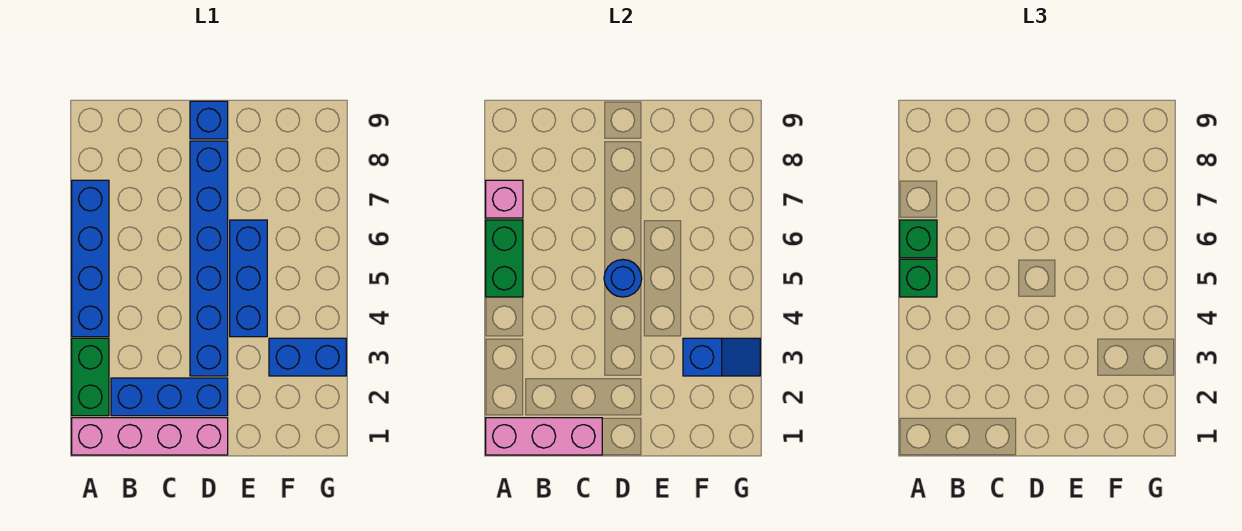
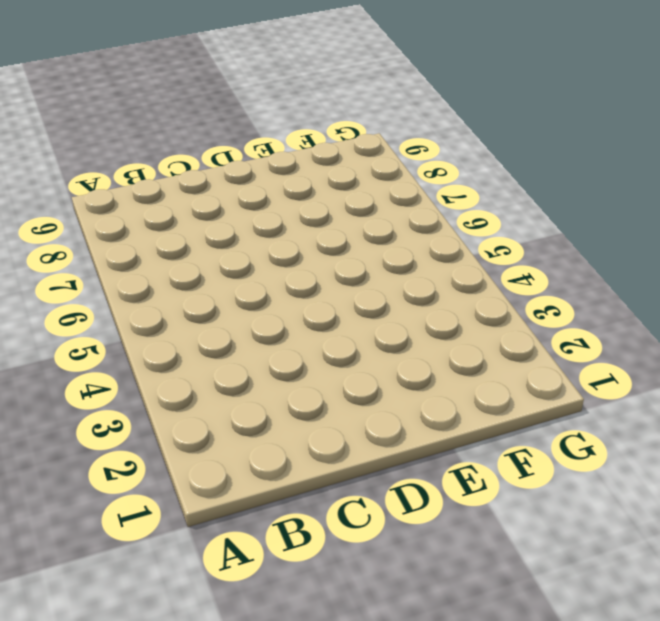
none -> pink brick A1:D1 level 1
none -> green brick A2:A3 level 1
none -> blue brick A4:A7 level 1

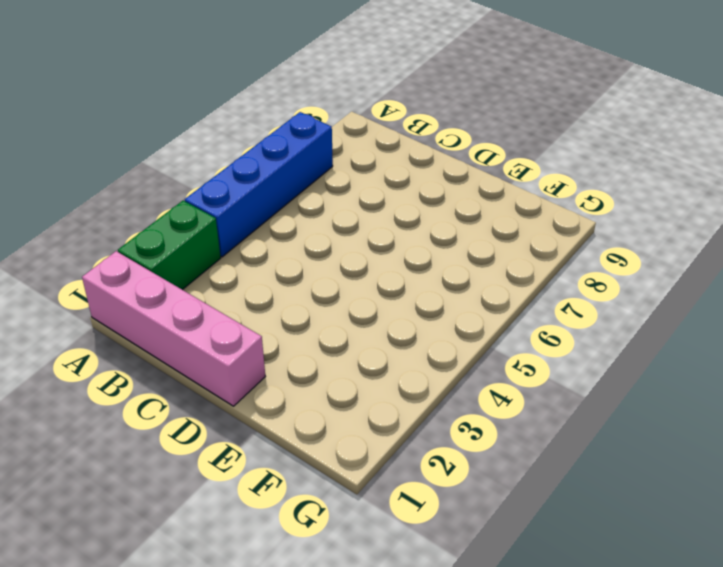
none -> blue brick B2:D2 level 1
none -> blue brick D3:D8 level 1
none -> blue brick D9 level 1

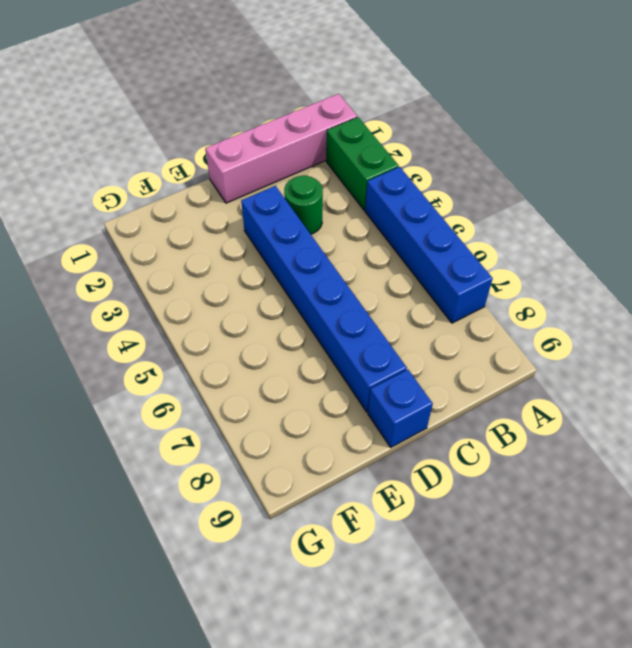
green round brick C3 level 1 -> none
none -> blue brick B2:D2 level 1
none -> blue brick E4:E6 level 1
none -> blue brick F3:G3 level 1

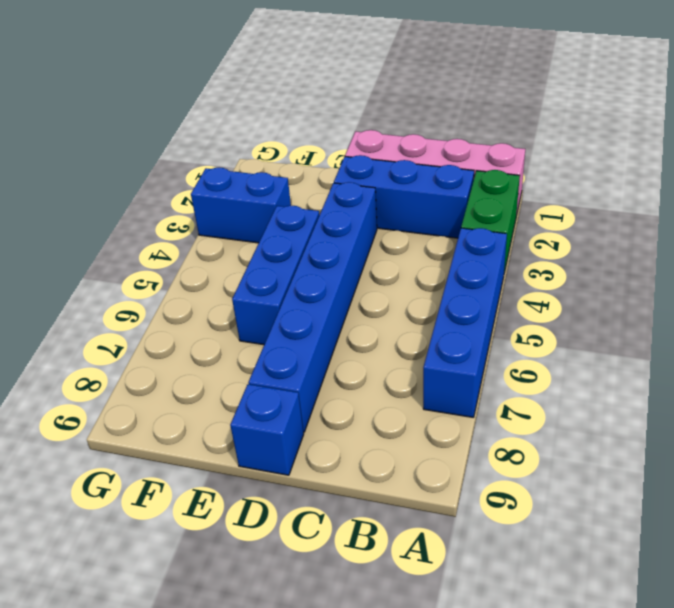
none -> pink brick A1:C1 level 2
none -> green brick A5:A6 level 2
none -> pink brick A7 level 2

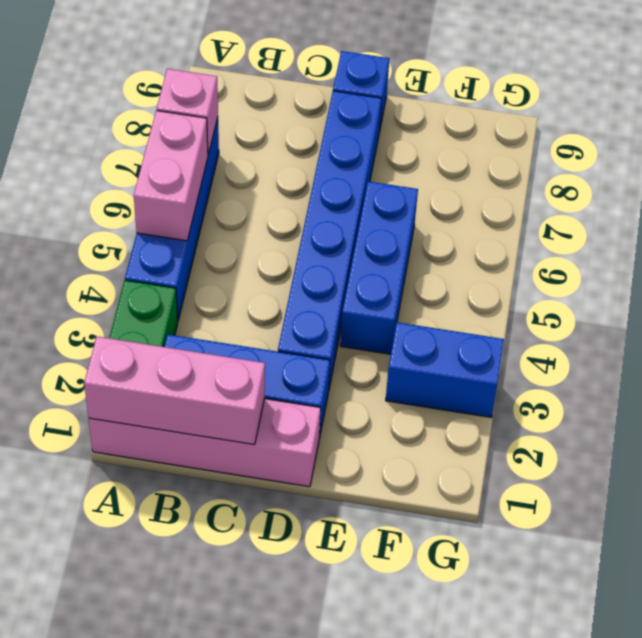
pink brick A5:A6 level 2 -> green brick A5:A6 level 2
none -> blue round brick D5 level 2
none -> blue slope F3:G3 level 2 top F
none -> green brick A5 level 3

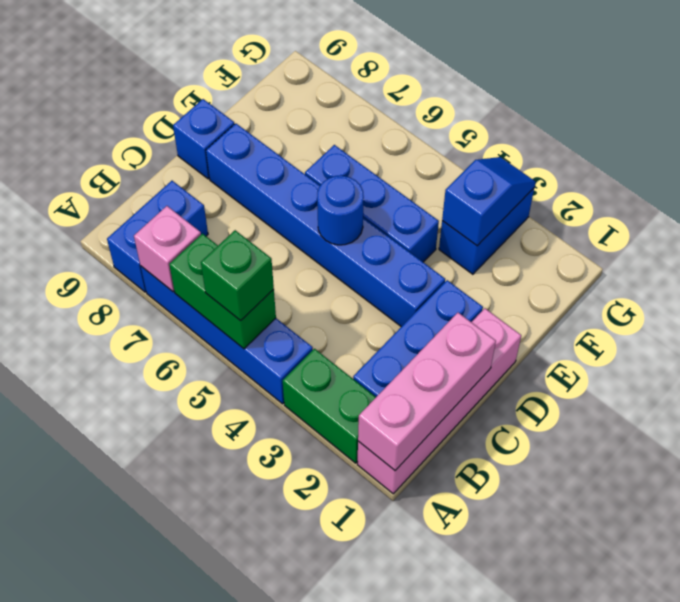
blue brick A8:B8 level 1 -> none
none -> green brick A6 level 3

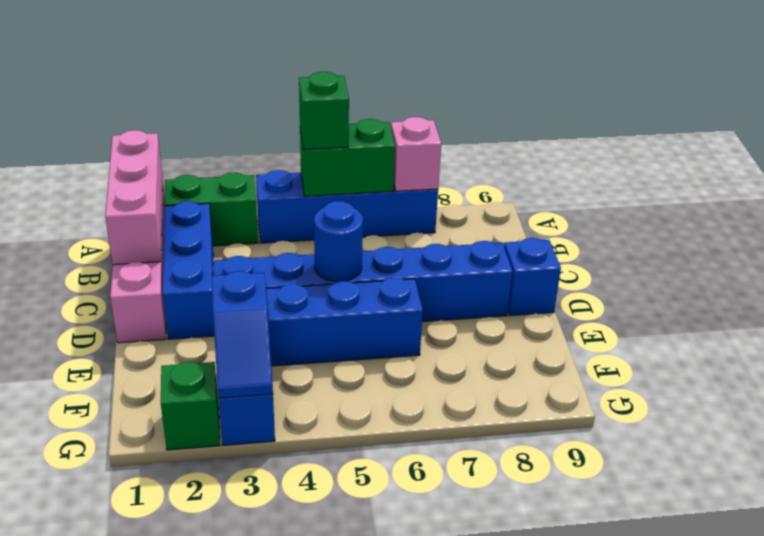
green brick G2 level 1 -> green brick A6 level 3

